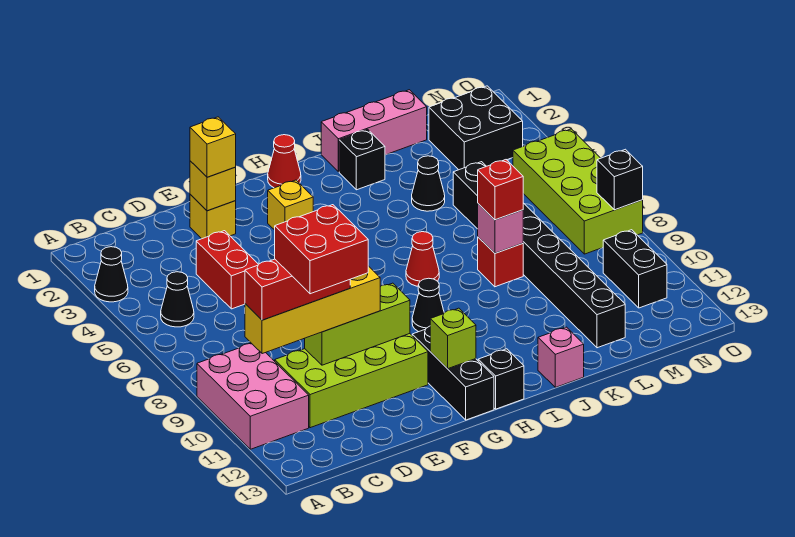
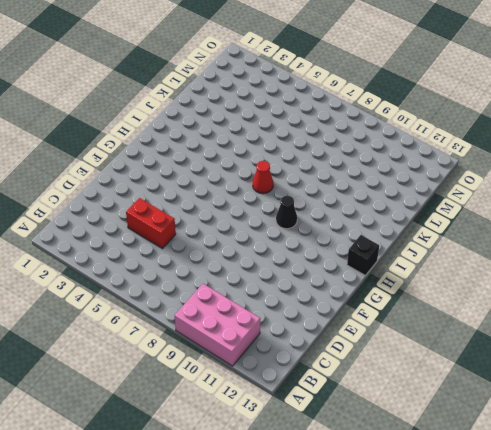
none -> black cone A3 level 1
none -> black cone B5 level 1
none -> lime brick C10:F11 level 1
none -> yellow brick E2 level 1

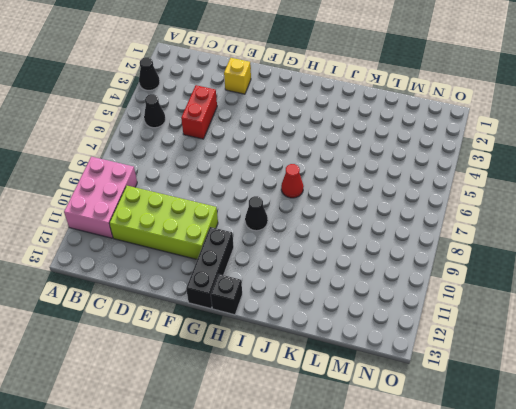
none -> yellow brick G3 level 1
none -> red cone H1 level 1
none -> pink brick J1:L1 level 1
none -> black brick J2 level 1

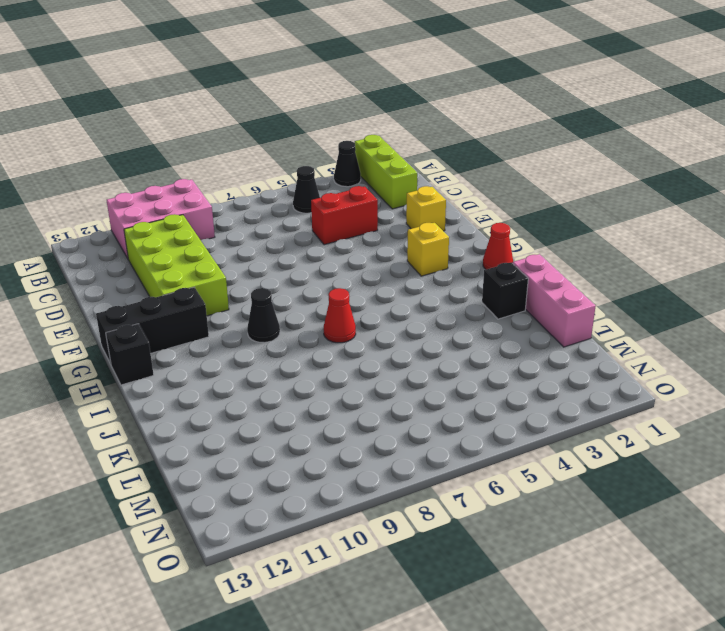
lime brick A2:C2 level 1 -> lime brick D10:F10 level 2
none -> pink brick J13 level 1
none -> black cone K4 level 1
none -> red brick K8 level 1
none -> black brick L5:L12 level 1

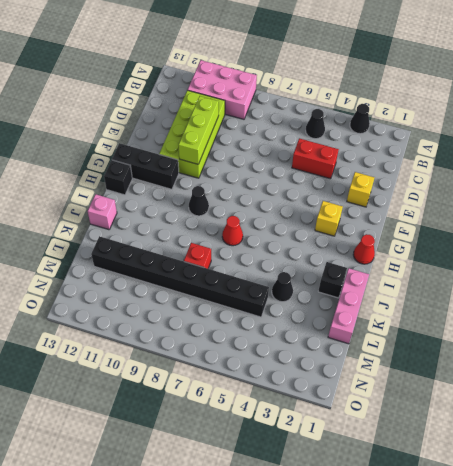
none -> black brick M2:N3 level 1
none -> lime brick N5:O8 level 1
none -> black brick N10:N11 level 1
none -> yellow brick E2 level 2

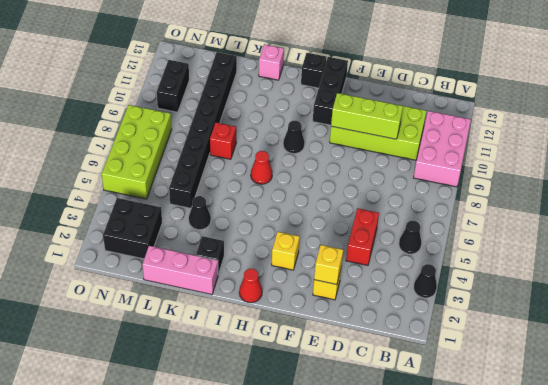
none -> lime brick G12 level 2
none -> pink brick K8 level 2
none -> black brick O8 level 2
none -> yellow brick B10:E10 level 3

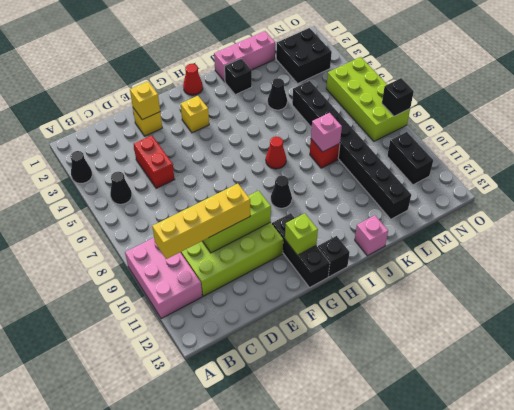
none -> yellow brick E2 level 3
none -> red brick K8 level 3
none -> red brick B10:D10 level 4
none -> red brick C10:D11 level 5

